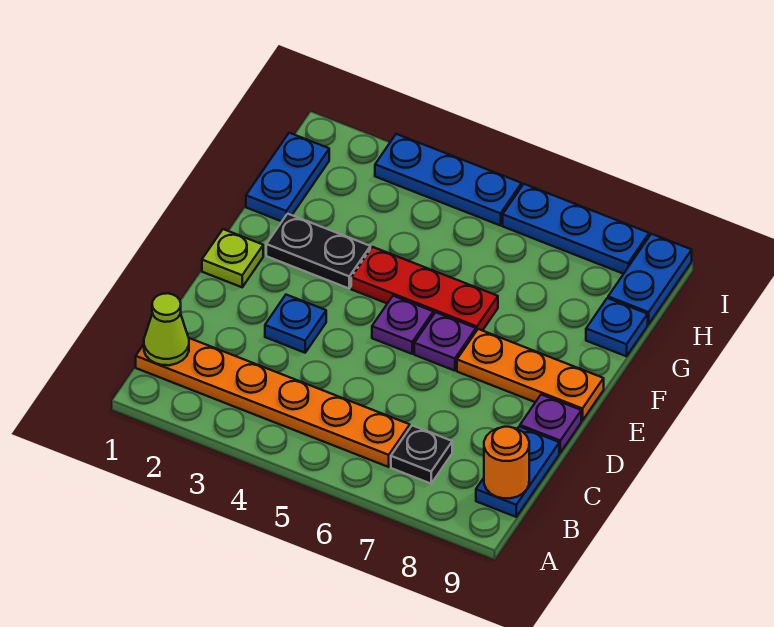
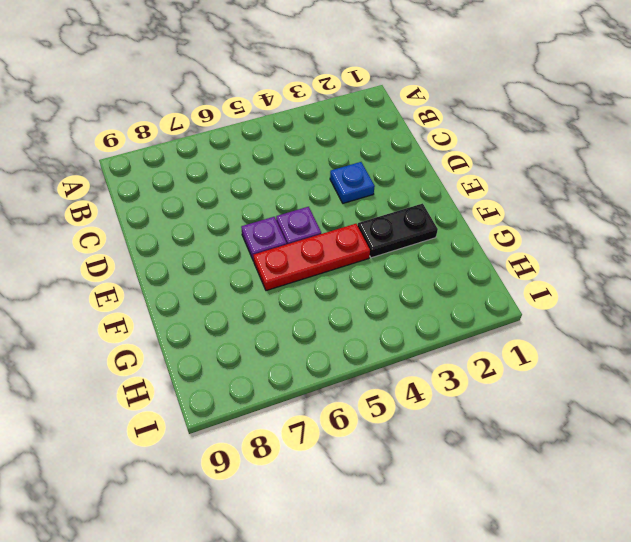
none -> orange plate B1:B6 level 1
none -> black plate B7 level 1
none -> blue plate B9:C9 level 1

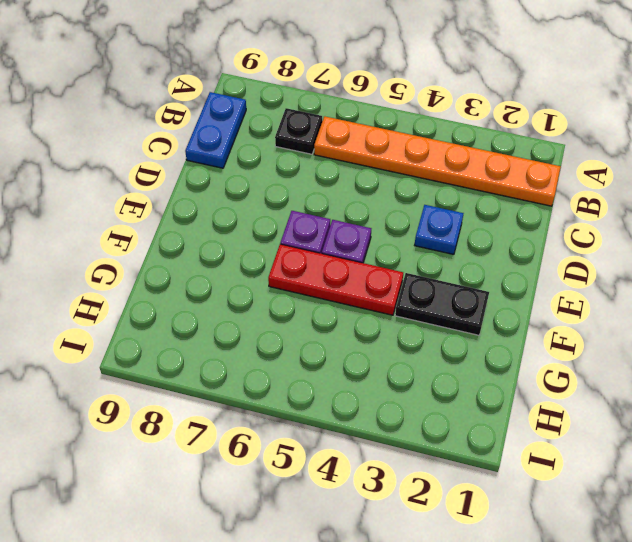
none -> purple plate D9 level 1
none -> lime plate E1 level 1
none -> orange plate E7:E9 level 1

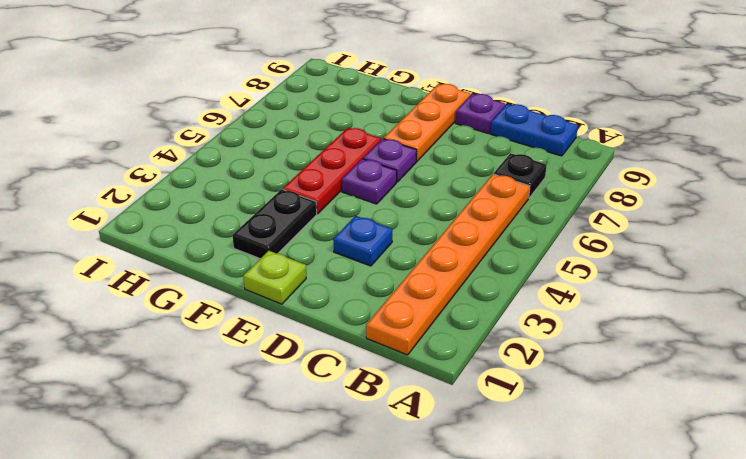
none -> blue plate G1:H1 level 1
none -> blue plate G9 level 1
none -> blue plate H9:I9 level 1

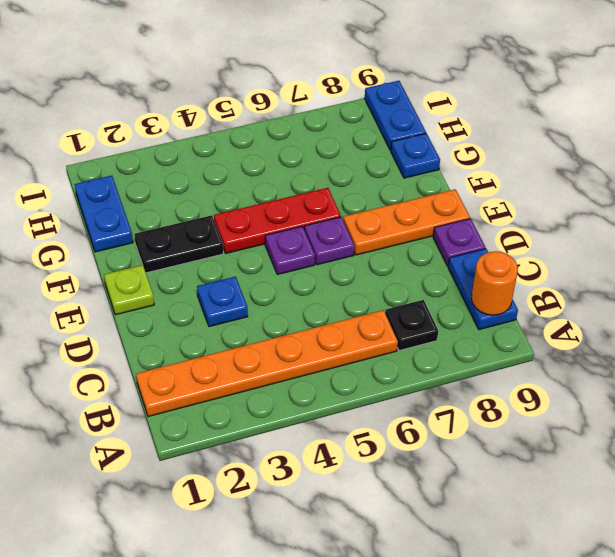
none -> blue plate I3:I5 level 1
none -> blue plate I6:I8 level 1
none -> lime cone B1 level 2

